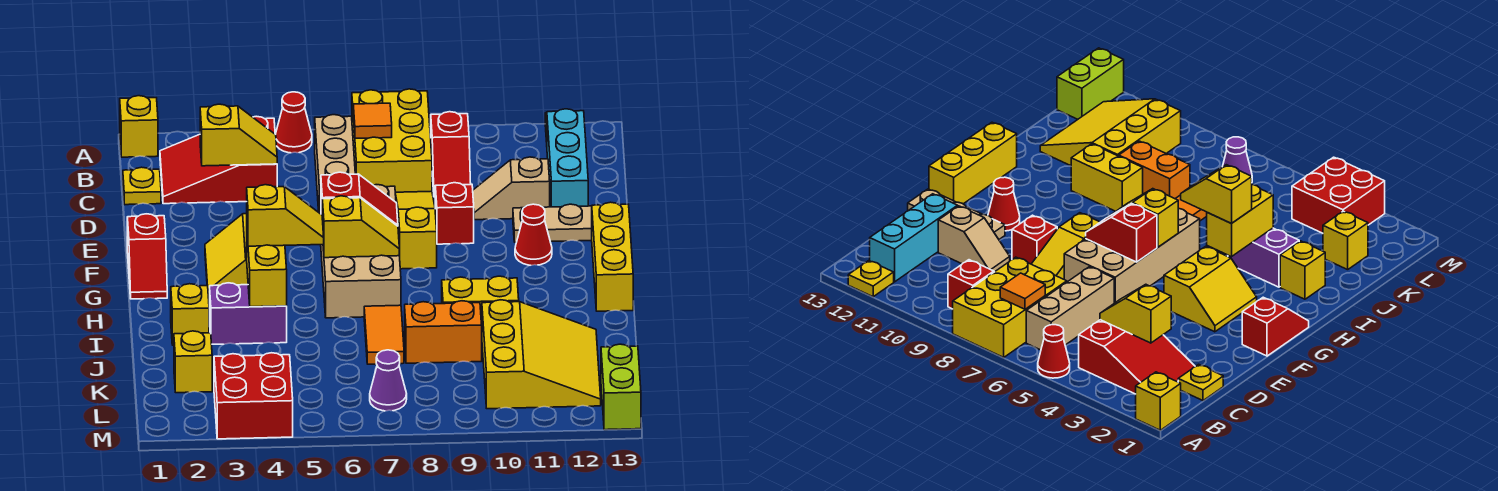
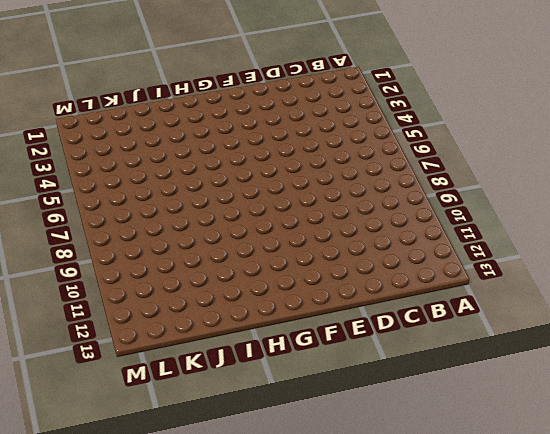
none -> yellow brick A1 level 1
none -> red cone A5 level 1
none -> yellow brick A7:C8 level 1
none -> yellow plate A12 level 1

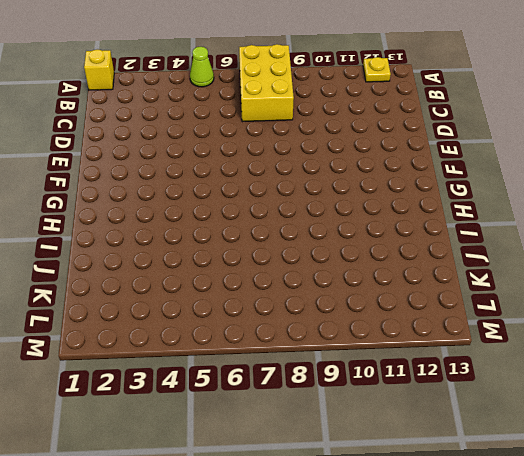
lime cone A5 level 1 -> red cone A5 level 1
none -> red slope B2:C4 level 1 top 4
none -> tan brick B6:D6 level 1
none -> red slope B9:C9 level 1 top B
none -> cyan brick B12:D12 level 1

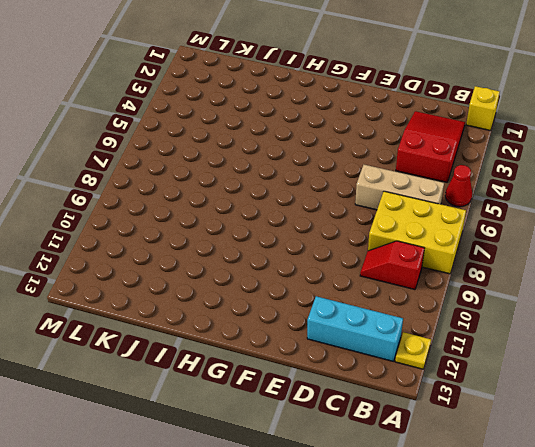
none -> yellow plate C1 level 1
none -> yellow slope D8:F8 level 1 top F
none -> tan slope D10:D11 level 1 top 11
none -> tan brick E6:H7 level 1

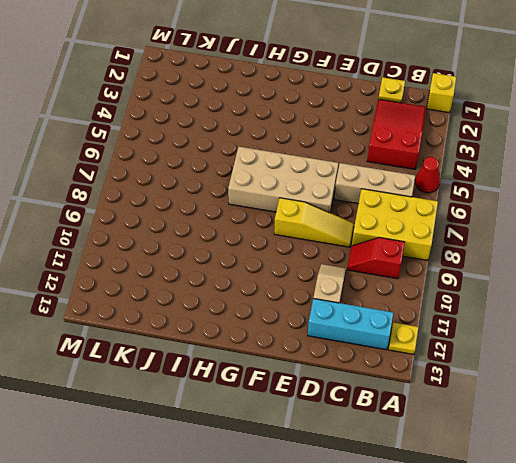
none -> red brick E9 level 1
none -> tan plate E11:E13 level 1
none -> red slope F1:G1 level 1 top F
none -> yellow slope F3:G4 level 1 top 4

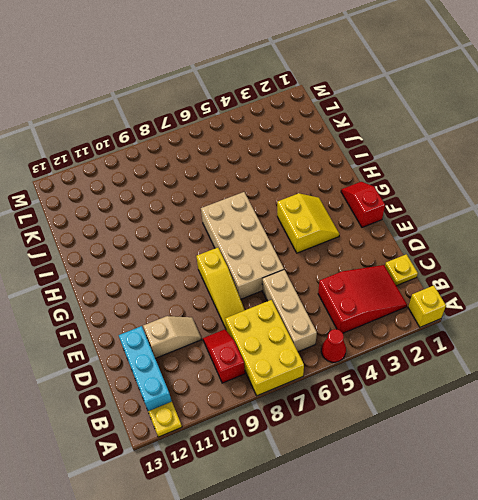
none -> red brick E9 level 1
none -> tan plate E11:E13 level 1
none -> red cone F11 level 1
none -> yellow brick F13:H13 level 1

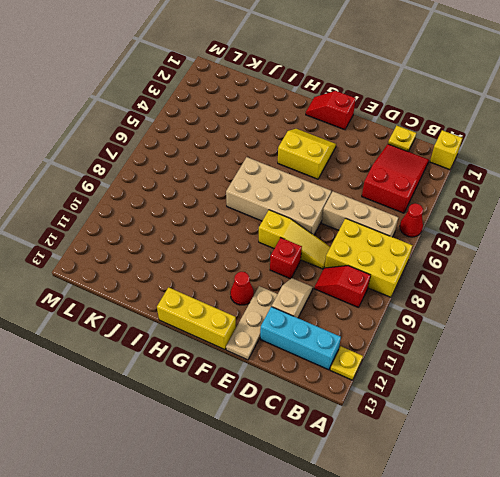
none -> yellow brick I2 level 1
none -> purple brick I3:I4 level 1
none -> orange tile I7:J7 level 1
none -> yellow brick I9:I10 level 1

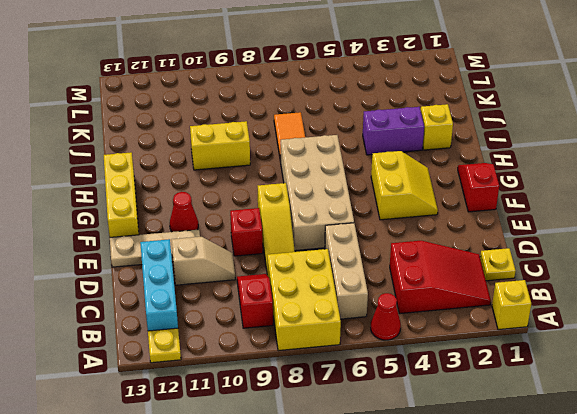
none -> orange brick J8:J9 level 1
none -> yellow slope J10:L12 level 1 top 10
none -> yellow brick K2 level 1
none -> red brick L3:M4 level 1

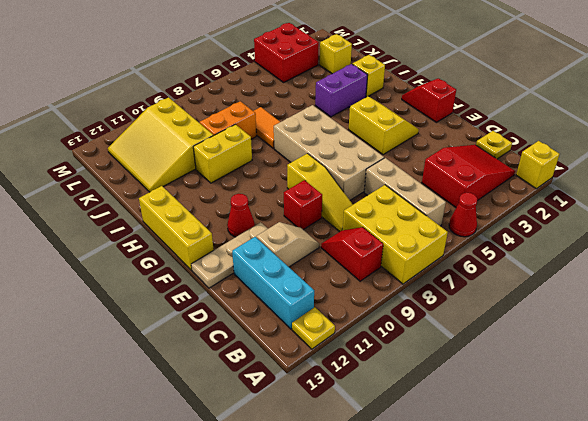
none -> purple cone L7 level 1
none -> lime brick L13:M13 level 1
none -> orange tile B7 level 2
none -> yellow slope C3:C4 level 2 top 3

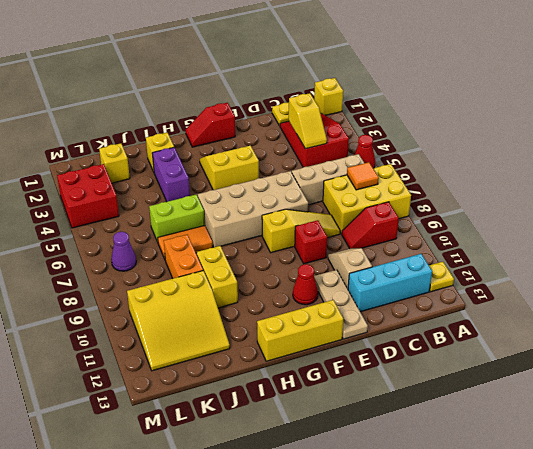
lime brick I6:J6 level 1 -> lime brick L13:M13 level 1
none -> red slope F6:F7 level 2 top 6
none -> yellow slope G6:G7 level 2 top 6
none -> yellow brick H4:I4 level 2
none -> yellow slope H4:H5 level 3 top 4

